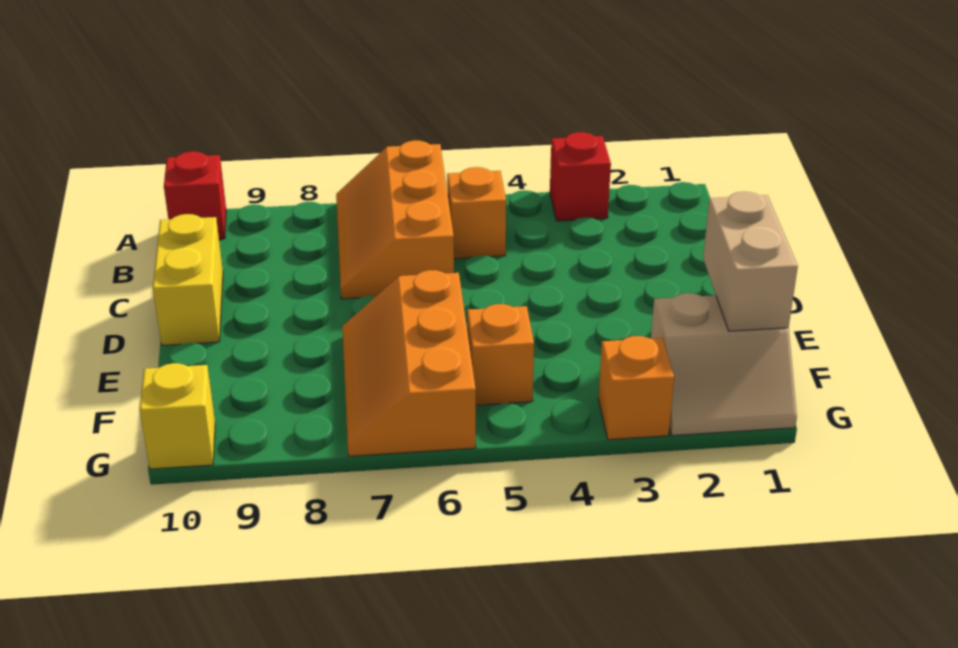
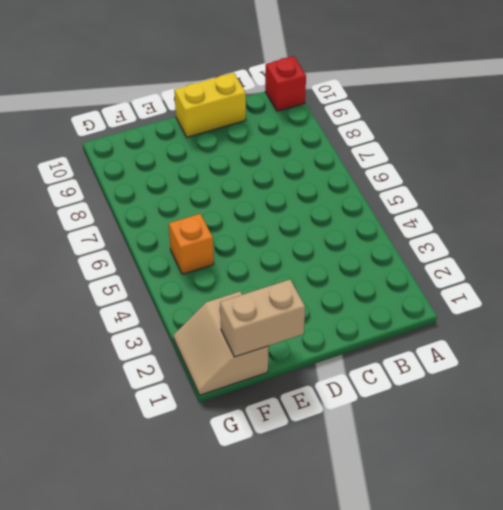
none -> red brick A3 level 1
none -> orange slope A6:C7 level 1 top 6

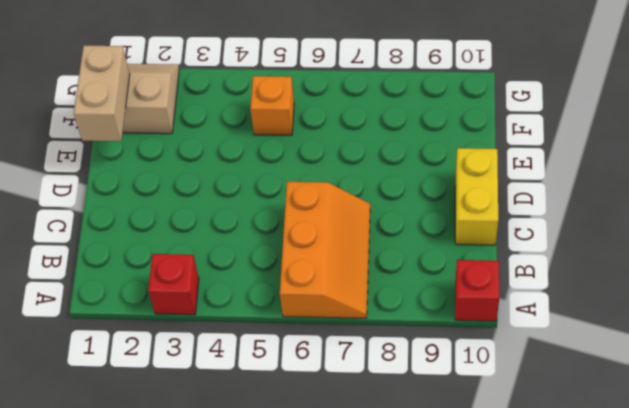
none -> orange brick B5 level 1
none -> orange slope E6:G7 level 1 top 6

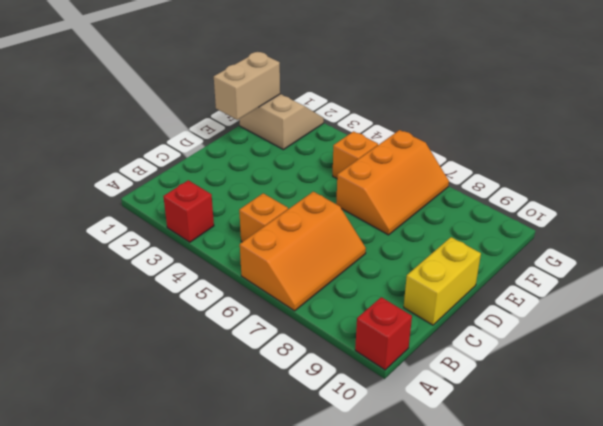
none -> orange brick G3 level 1
none -> yellow brick G10 level 1

